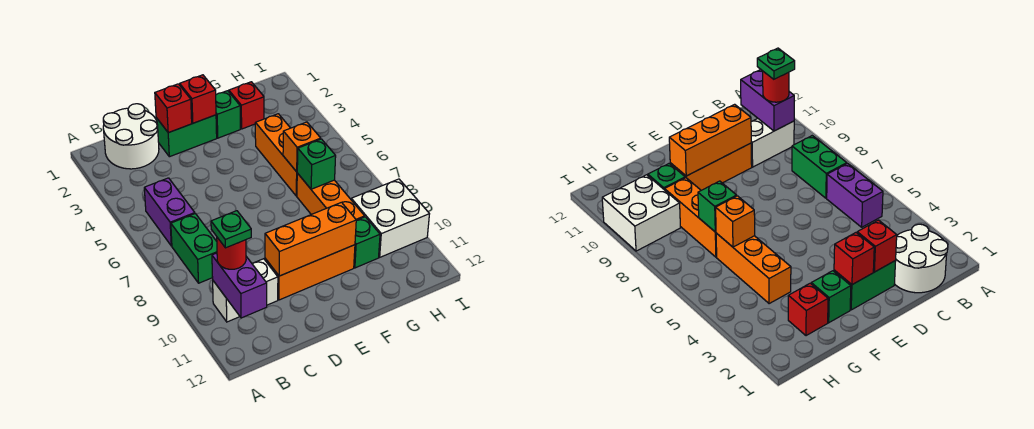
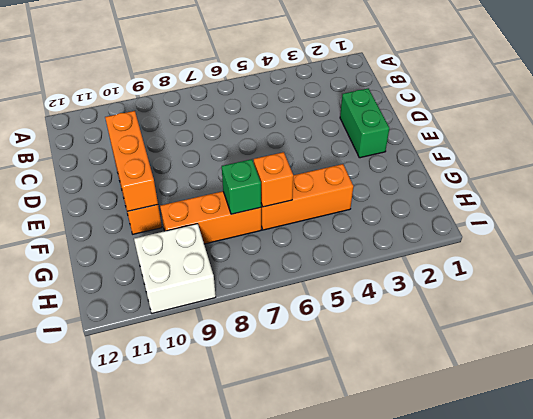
none -> white round brick B1:C2 level 1
none -> purple brick B5:B6 level 1
none -> green brick B7:B8 level 1

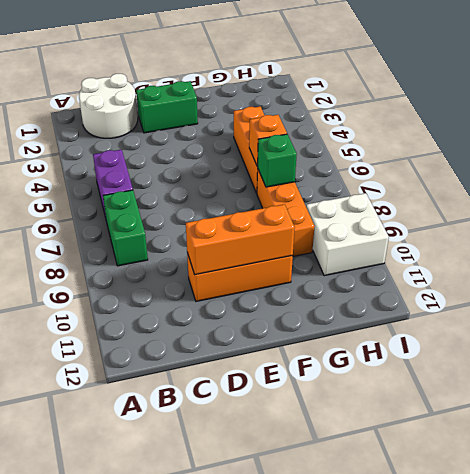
none -> white brick B10:C10 level 1
none -> green brick F2 level 1
none -> red brick G2 level 1

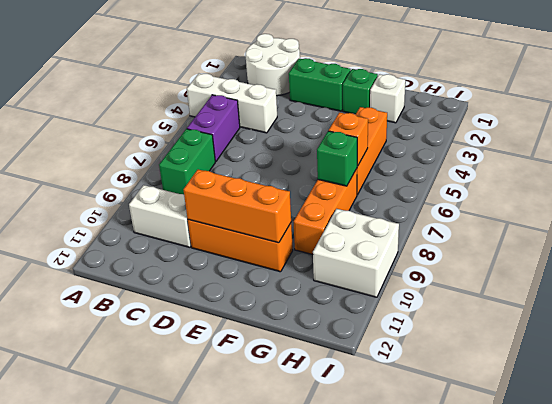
white brick A4:C4 level 1 -> none
white brick G2 level 1 -> red brick G2 level 1
none -> green brick G10 level 1
none -> purple brick B10:B11 level 2
none -> red brick D2 level 2

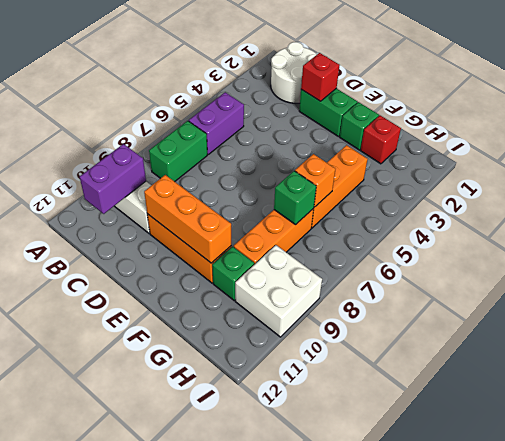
none -> red brick E2 level 2
none -> red round brick B10 level 3
none -> green plate B10 level 4

